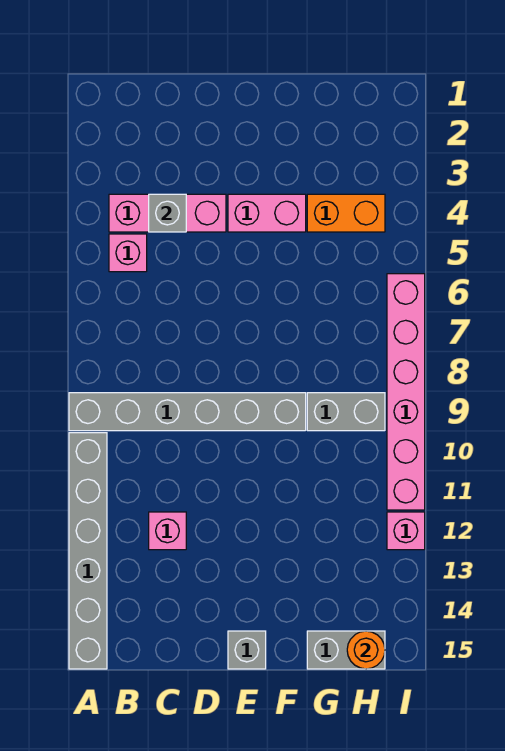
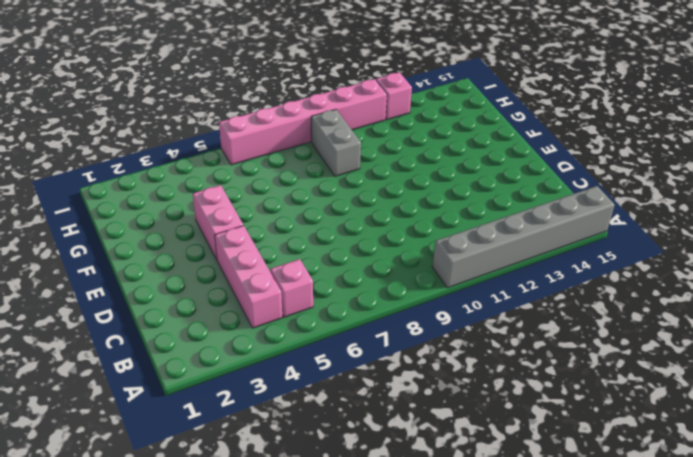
none -> grey brick A9:F9 level 1
none -> pink brick C12 level 1
none -> grey brick E15 level 1

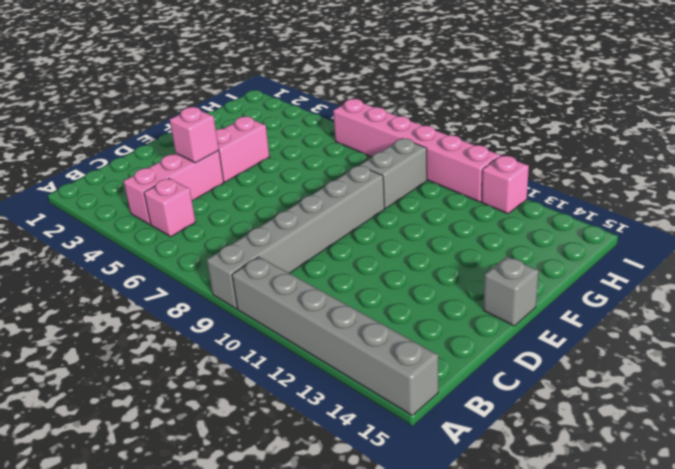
pink brick D4 level 2 -> pink brick C12 level 1
none -> orange brick G4:H4 level 1
none -> grey brick G15:H15 level 1
none -> grey brick C4 level 2

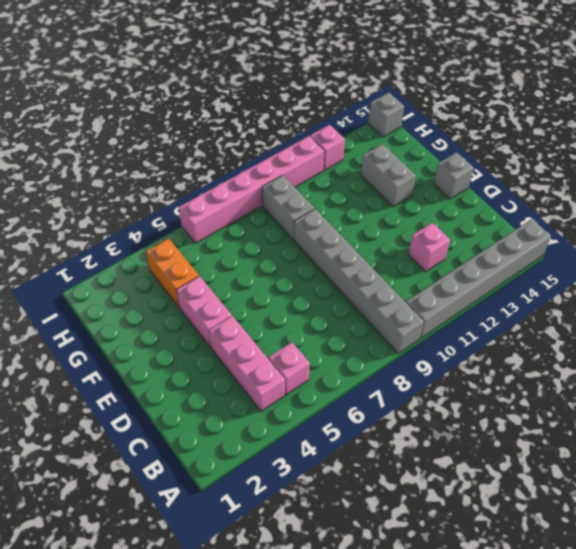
grey brick F13:G13 level 1 -> grey brick G15:H15 level 1
grey brick I15 level 1 -> grey brick C4 level 2
none -> orange round brick H15 level 2

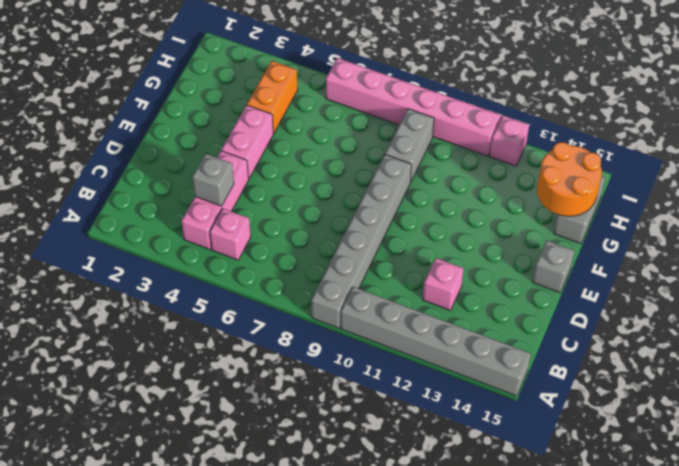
orange round brick G14:H15 level 2 -> orange round brick H15 level 2

